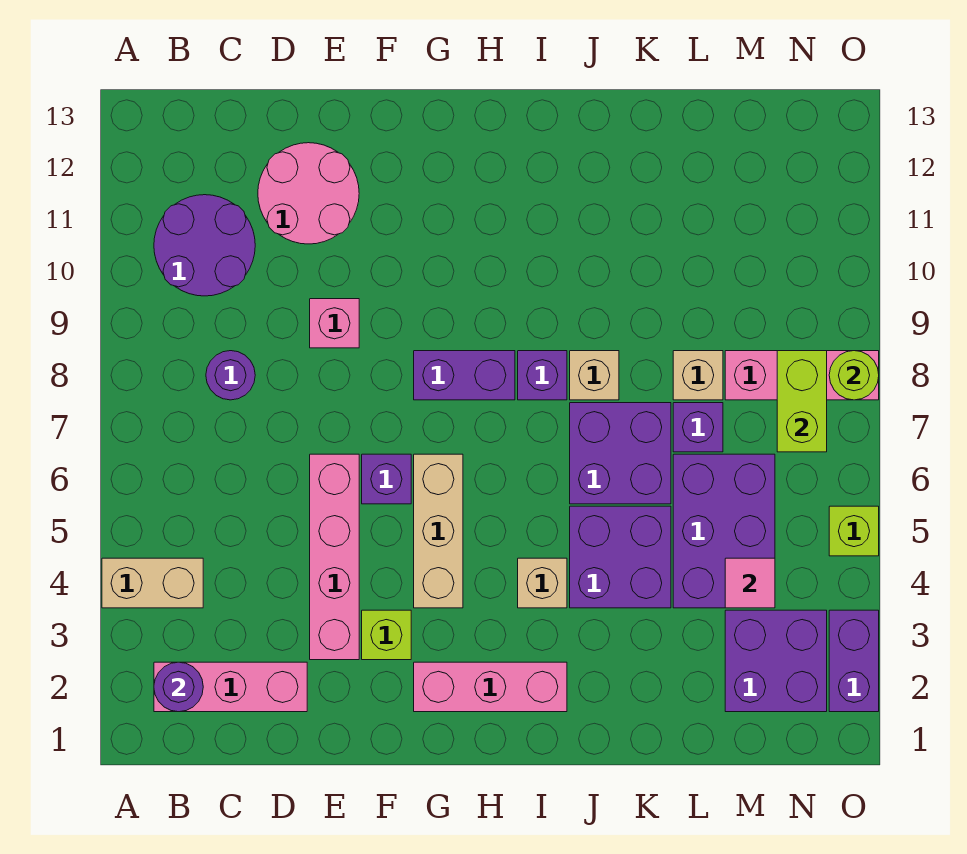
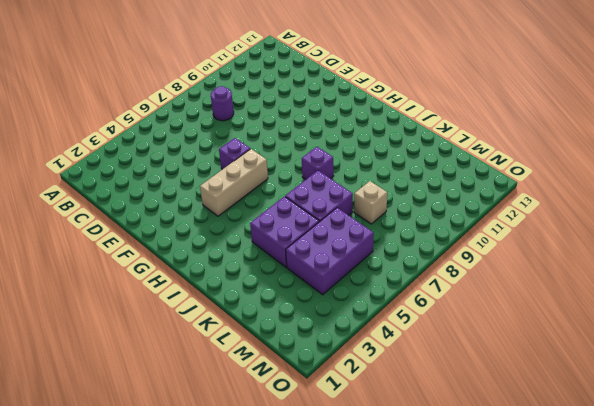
none -> tan brick A4:B4 level 1
none -> pink brick B2:D2 level 1
none -> purple round brick B10:C11 level 1

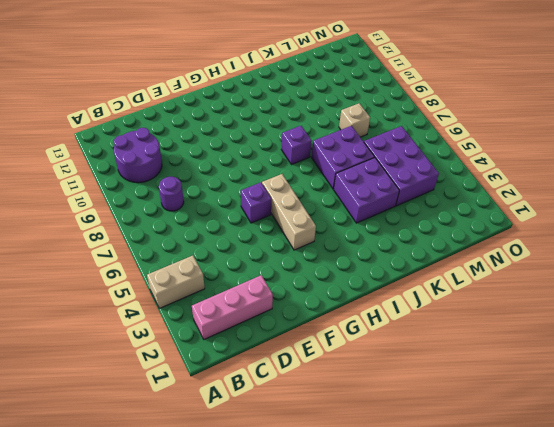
none -> pink round brick D11:E12 level 1
none -> pink brick E3:E6 level 1
none -> pink brick E9 level 1

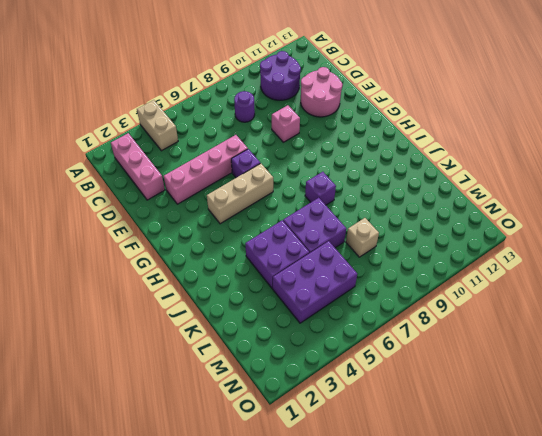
none -> lime brick F3 level 1
none -> pink brick G2:I2 level 1
none -> purple brick G8:H8 level 1

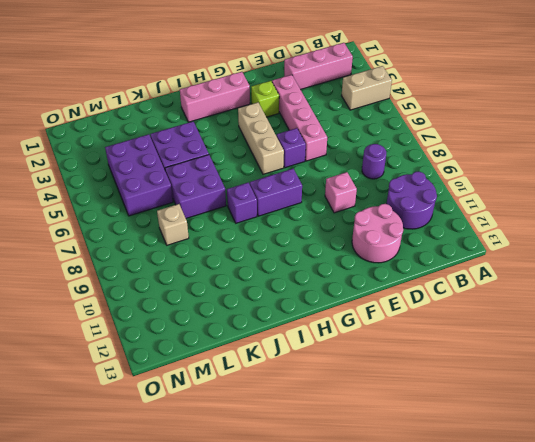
none -> tan brick I4 level 1
none -> tan brick J8 level 1
none -> purple brick L7 level 1

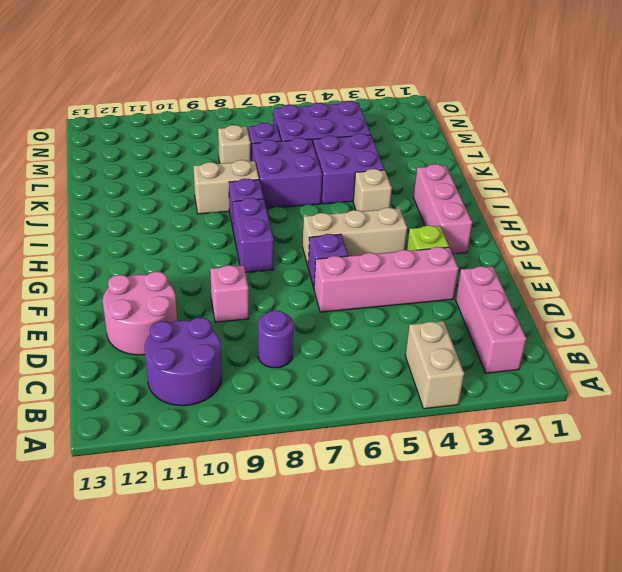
tan brick J8:J9 level 1 -> tan brick J8 level 1
none -> purple brick M2:N3 level 1
none -> pink brick M8:O8 level 1
none -> purple brick O2:O3 level 1

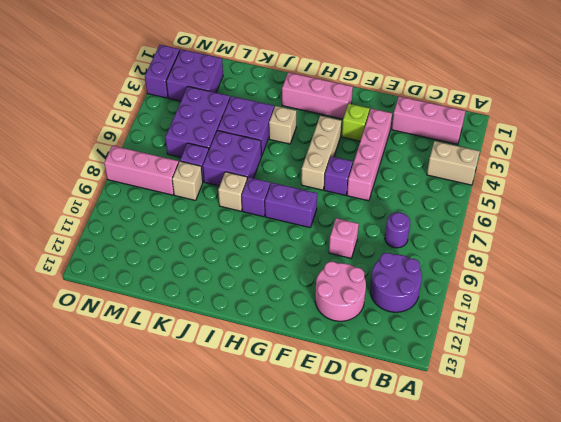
none -> lime brick O5 level 1
none -> purple round brick B2 level 2
none -> pink tile M4 level 2

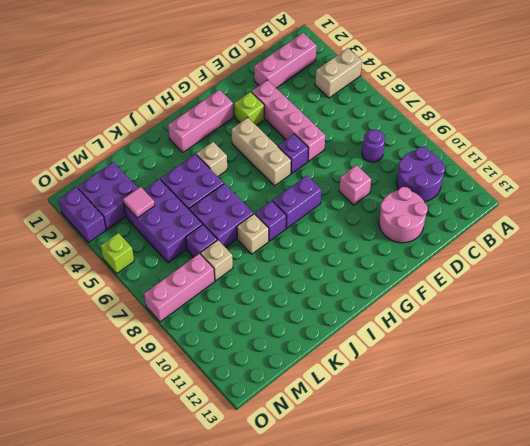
none -> purple round brick B2 level 2
none -> lime brick N7:N8 level 2
none -> lime round brick O8 level 2

